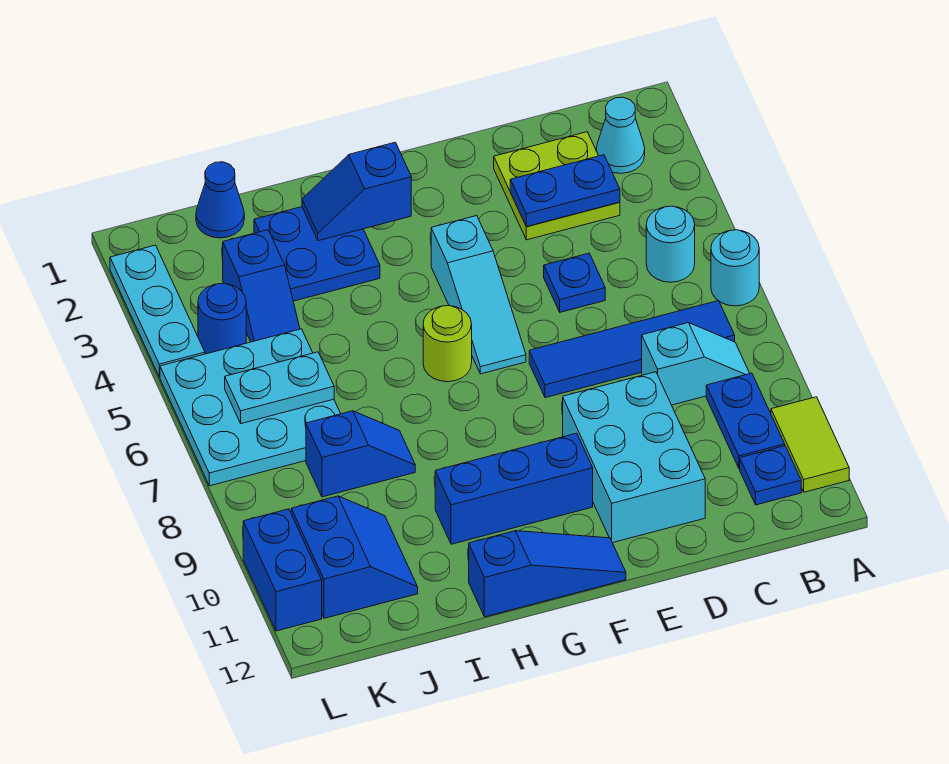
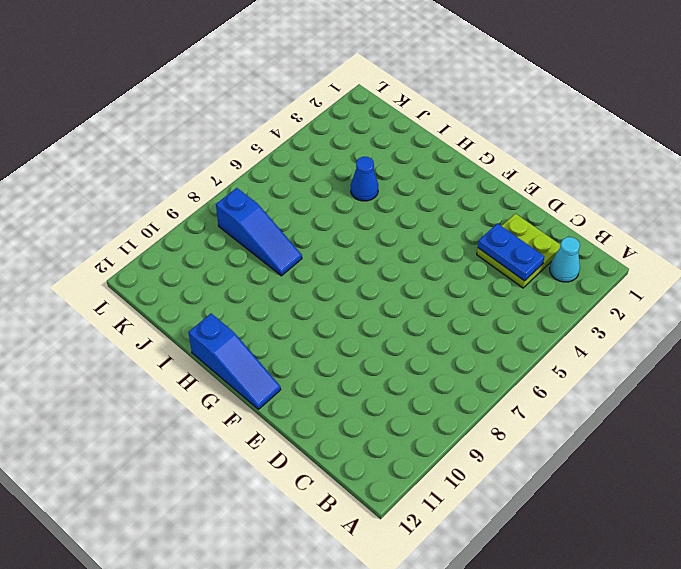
blue cone I4 level 1 -> blue cone J1 level 1
blue slope I8:K8 level 1 top K -> blue slope I8:J8 level 1 top J
none -> cyan round brick A6 level 1
none -> lime tile A10:A11 level 1
none -> cyan round brick B5 level 1

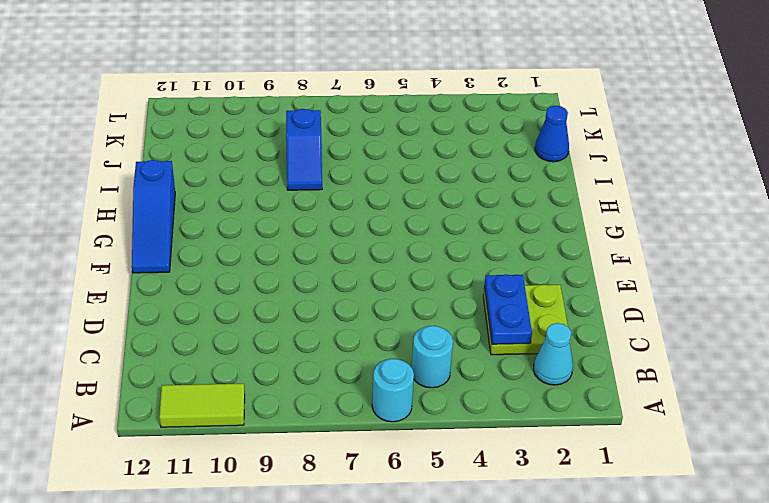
none -> blue tile B7:E7 level 1
none -> cyan slope B8:C8 level 1 top C
none -> blue plate B9:B10 level 1

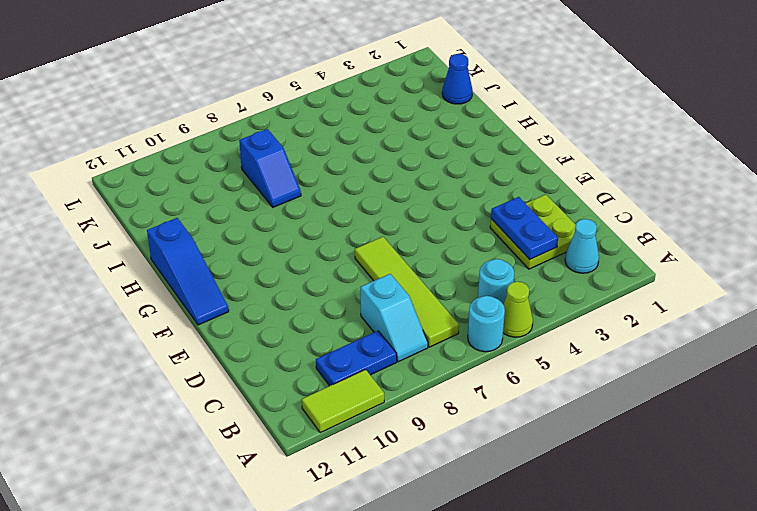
lime cone A5 level 1 -> none
lime tile B7:E7 level 1 -> blue tile B7:E7 level 1
none -> blue plate B11 level 1
none -> blue plate D5 level 1
none -> cyan brick D9:E11 level 1

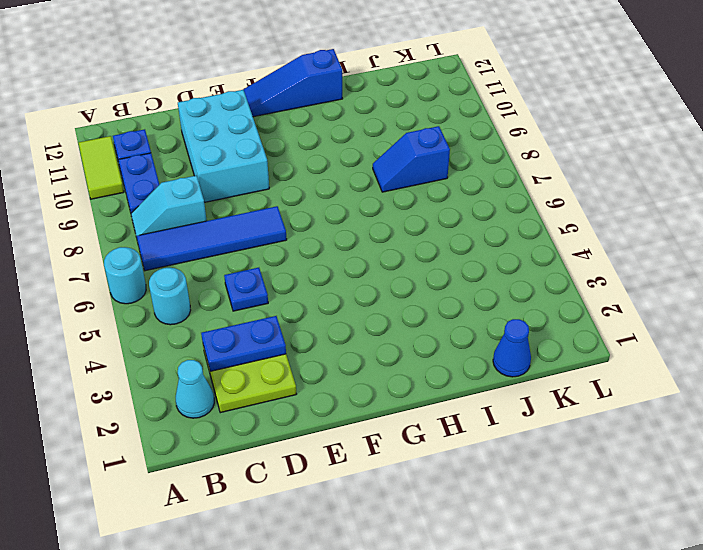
none -> cyan slope F4:F6 level 1 top 4
none -> blue brick F10:H10 level 1
none -> lime round brick G6 level 1

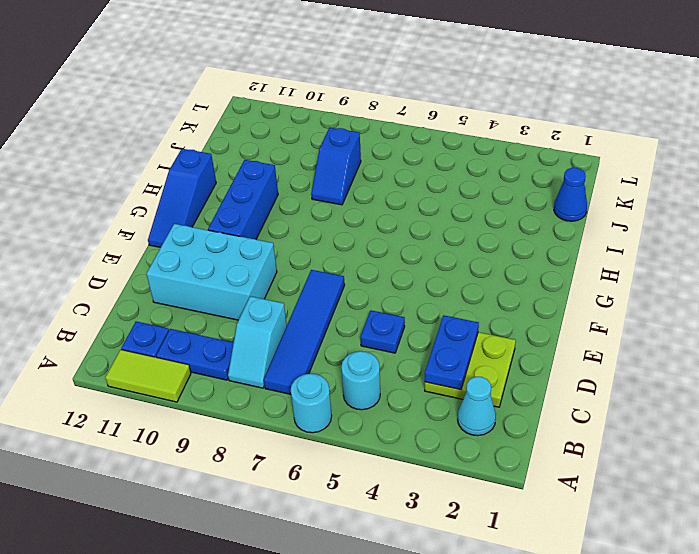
none -> cyan slope F4:F6 level 1 top 4
none -> lime round brick G6 level 1
none -> blue plate H2:I3 level 1

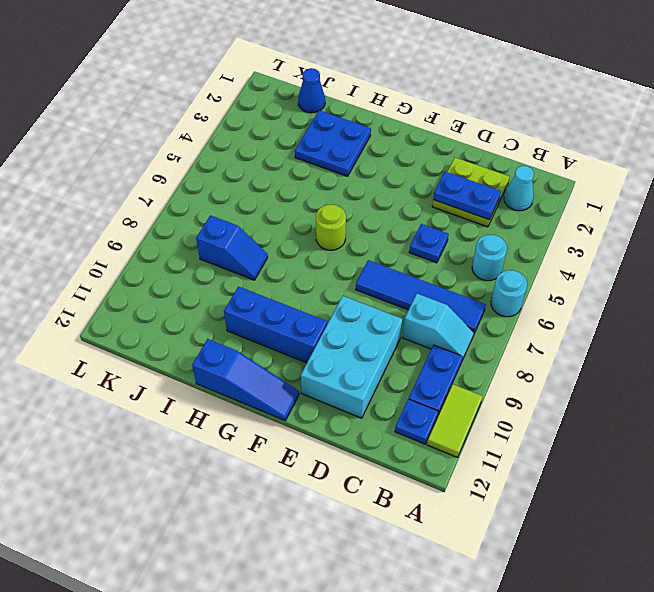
none -> cyan slope F4:F6 level 1 top 4
none -> blue slope J3:J4 level 1 top 3
none -> cyan plate J5:L7 level 1

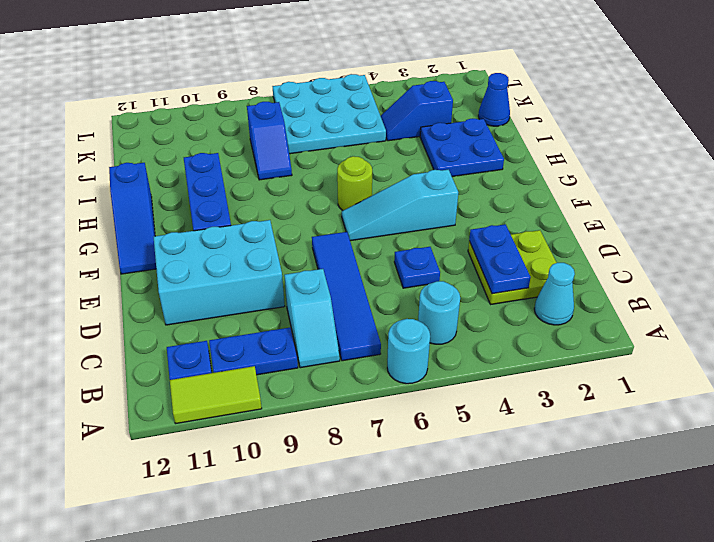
none -> blue slope J10:K11 level 1 top K
none -> blue round brick K4 level 1
none -> cyan plate L2:L4 level 1

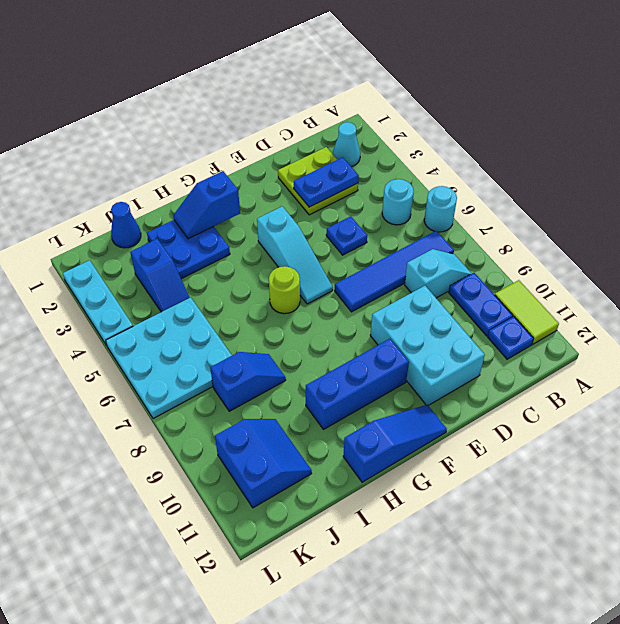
none -> blue round brick K4 level 1
none -> blue brick L10:L11 level 1
none -> cyan plate J6:K6 level 2

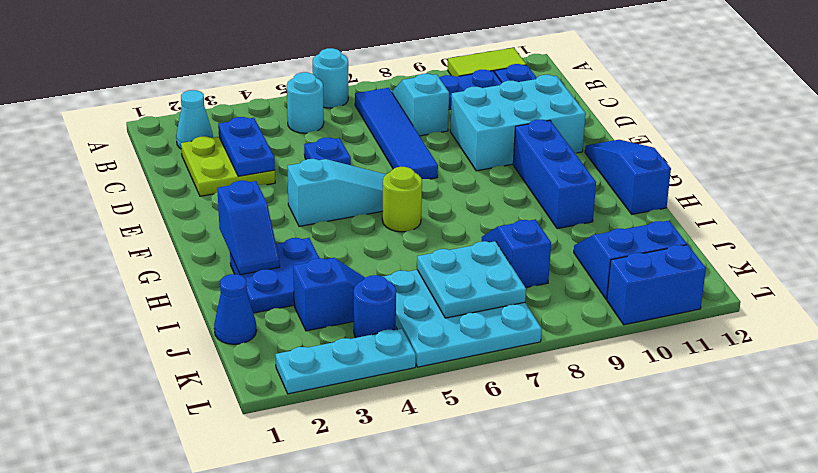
cyan plate J6:K7 level 2 -> cyan plate J6:K6 level 2

